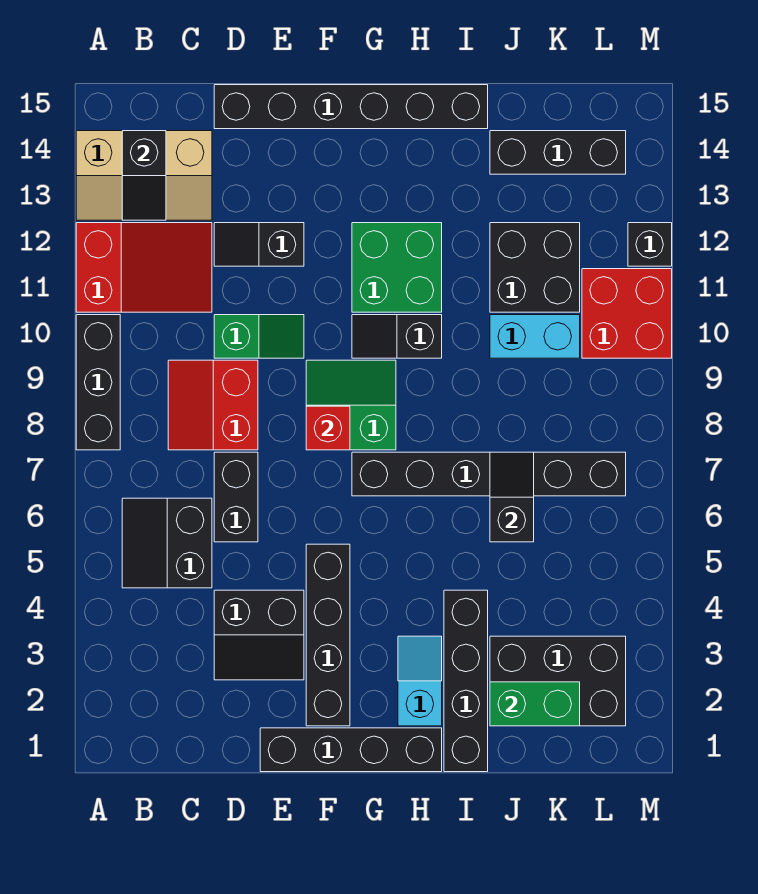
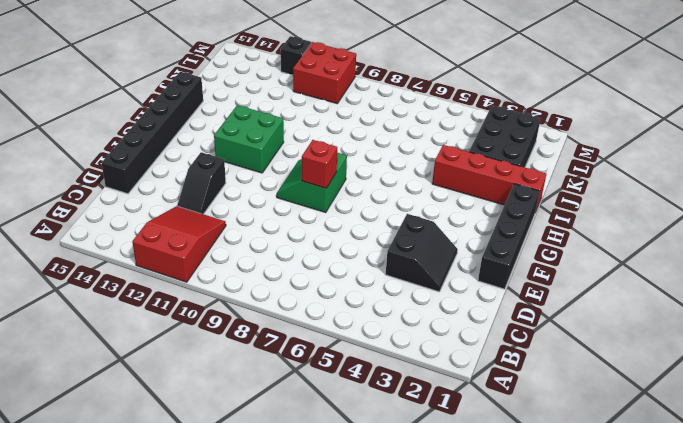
red brick I1:I4 level 1 -> black brick I1:I4 level 1
none -> black brick A8:A10 level 1
none -> tan slope A13:C14 level 1 top 14
none -> black slope B5:C6 level 1 top C

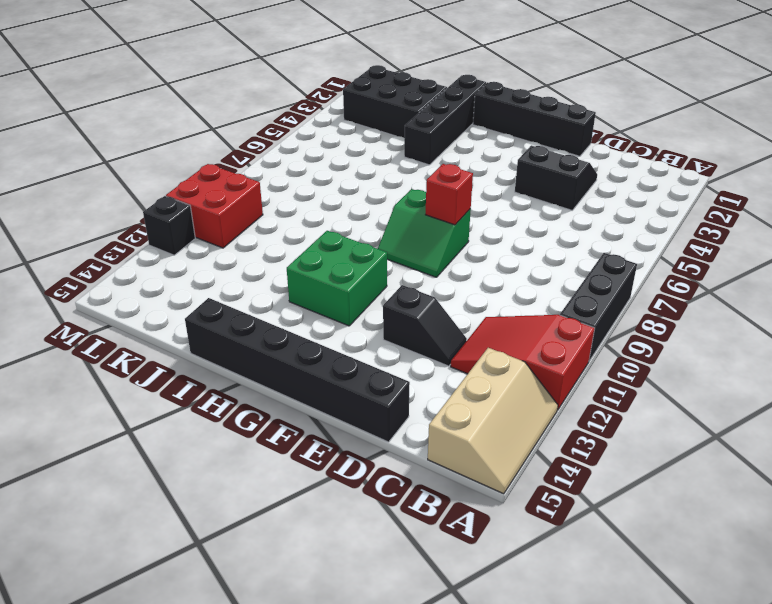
tan slope A13:B15 level 1 top B -> tan slope A13:C14 level 1 top 14
none -> black slope B5:C6 level 1 top C
none -> red slope C8:D9 level 1 top D
none -> black brick D6:D7 level 1

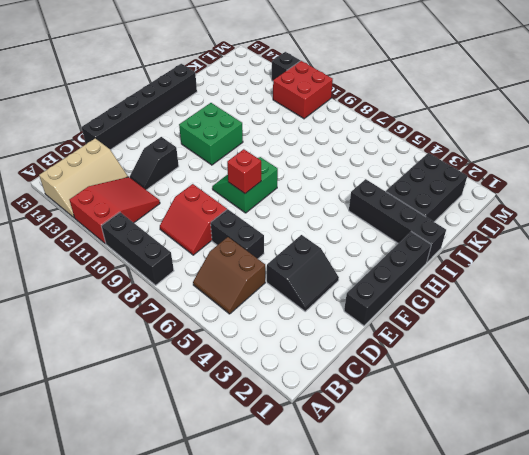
brown slope B5:C6 level 1 top C -> black slope B5:C6 level 1 top C
none -> green slope D10:E10 level 1 top D
none -> black brick F2:F5 level 1
none -> black brick G7:L7 level 1

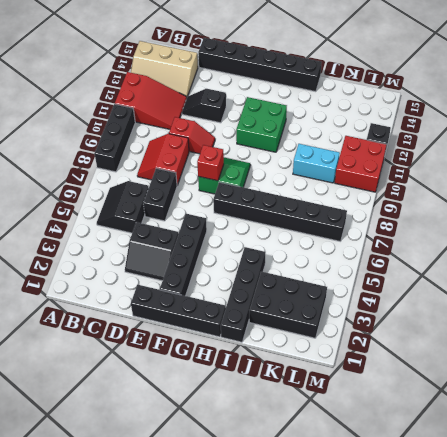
red slope D10:E10 level 1 top D -> green slope D10:E10 level 1 top D
none -> black slope G10:H10 level 1 top H
none -> cyan slope H2:H3 level 1 top 2
none -> black brick J11:K12 level 1

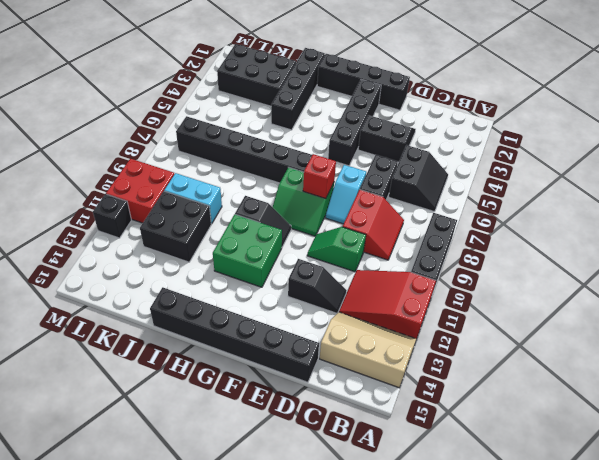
cyan slope E7:E8 level 1 top 7 -> cyan slope H2:H3 level 1 top 2
none -> black brick J14:L14 level 1
none -> black slope B13:B14 level 2 top 14
none -> green brick J2:K2 level 2

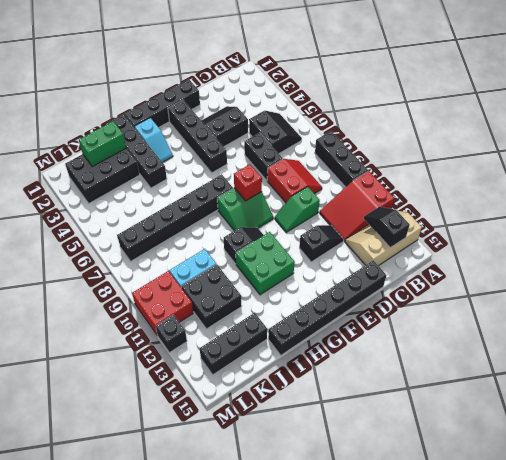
none -> black slope J6:J7 level 2 top 6

